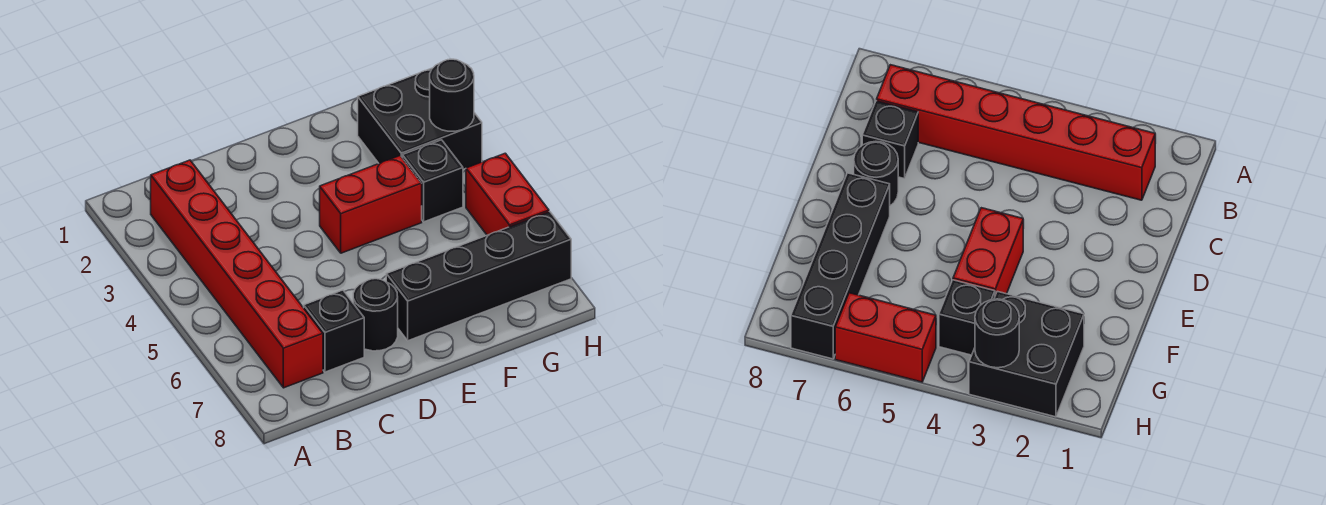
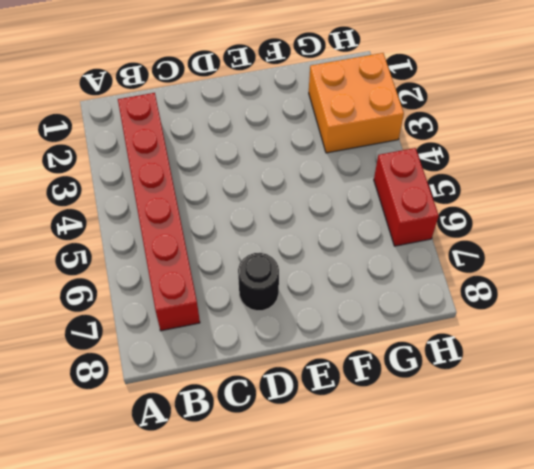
orange brick G2:H3 level 1 -> black brick G2:H3 level 1
none -> black brick C7 level 1
none -> red brick E4:F4 level 1

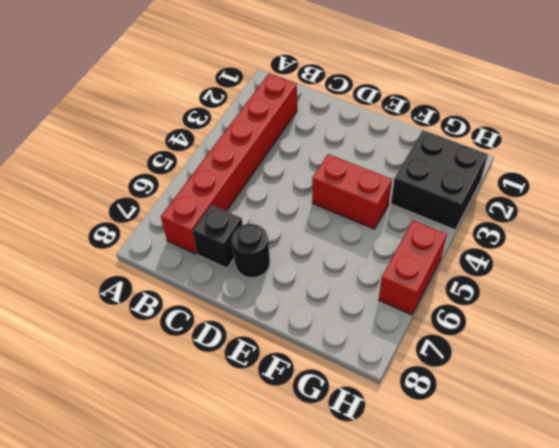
none -> black brick E7:H7 level 1
none -> black brick G4 level 1

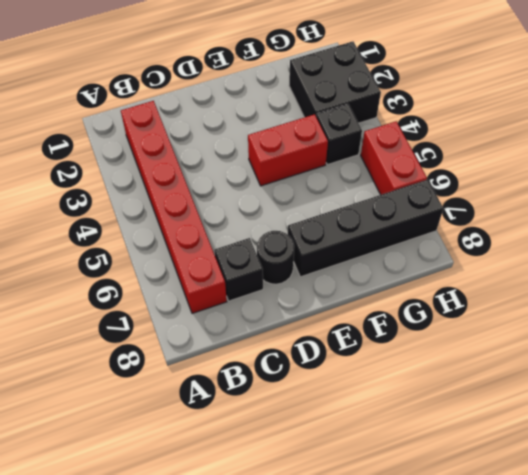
none -> black round brick H3 level 2

